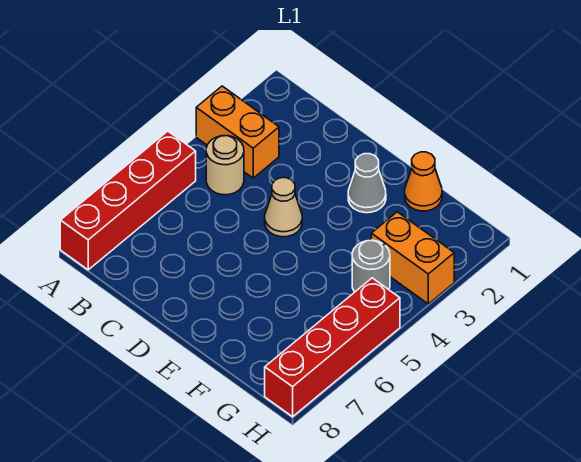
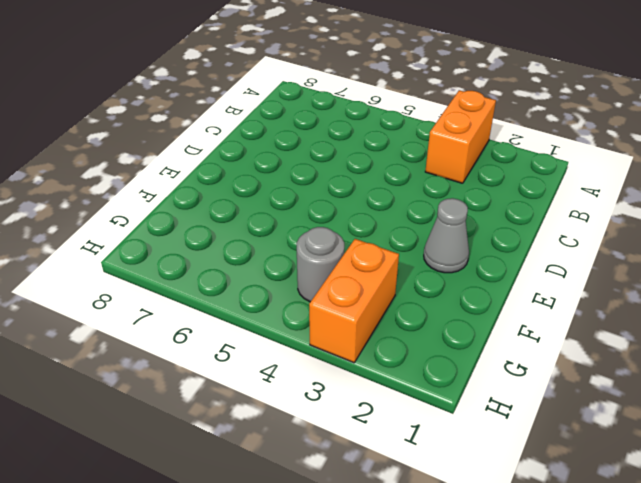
none -> red brick A5:A8 level 1
none -> tan round brick B4 level 1

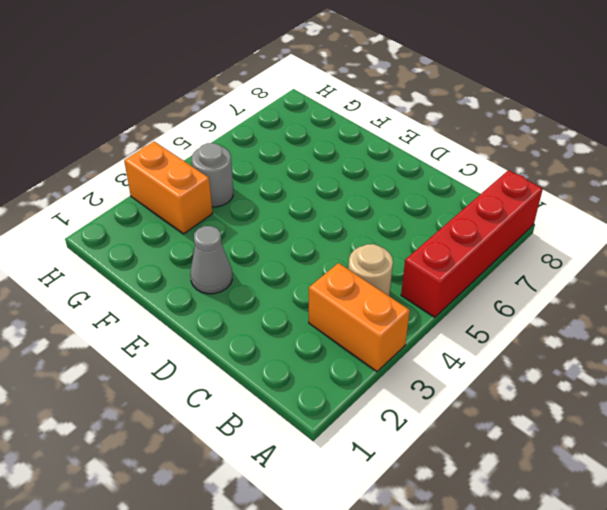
none -> tan cone D4 level 1
none -> orange cone F1 level 1

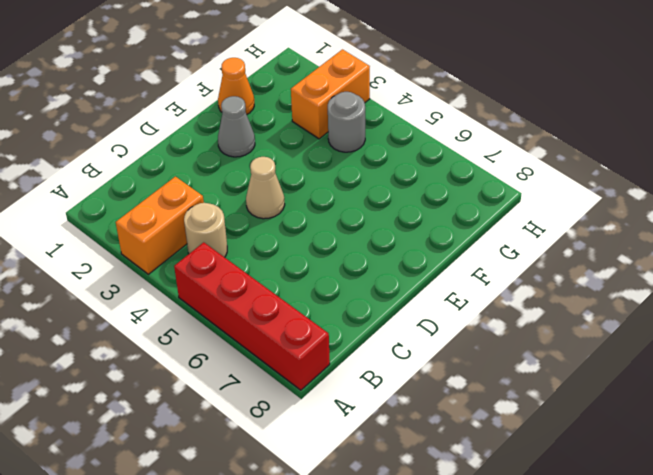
none -> red brick H5:H8 level 1

